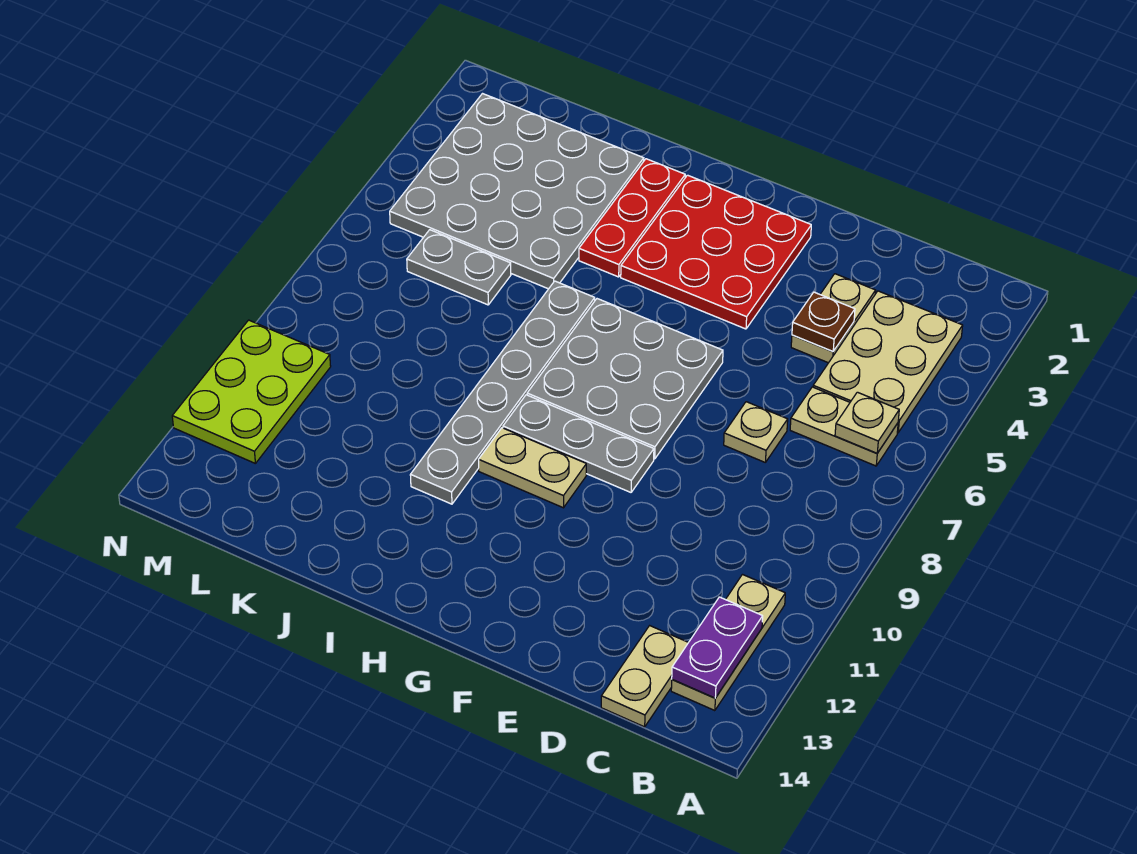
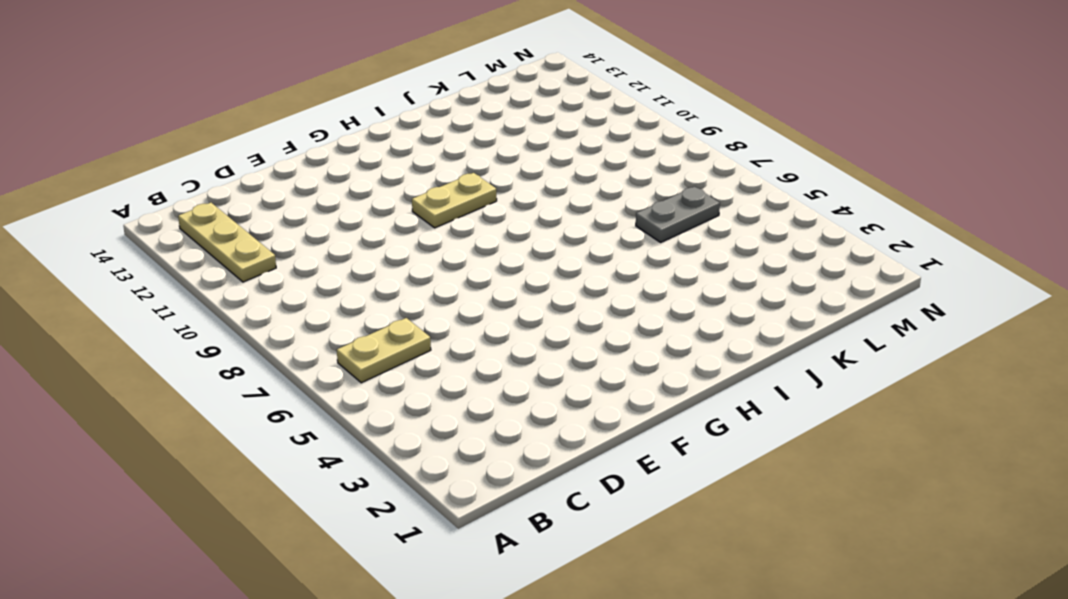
none -> tan plate B3:C5 level 1
none -> tan plate C13:C14 level 1
none -> tan plate D3:D4 level 1

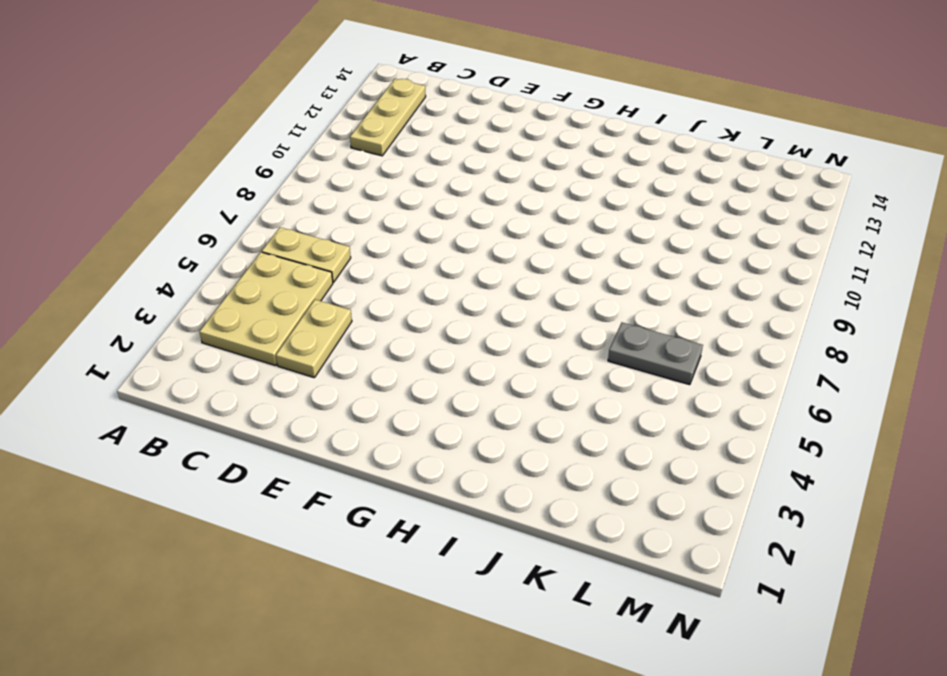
none -> tan plate C13:C14 level 1
none -> tan plate D7 level 1
none -> red plate F2:H4 level 1

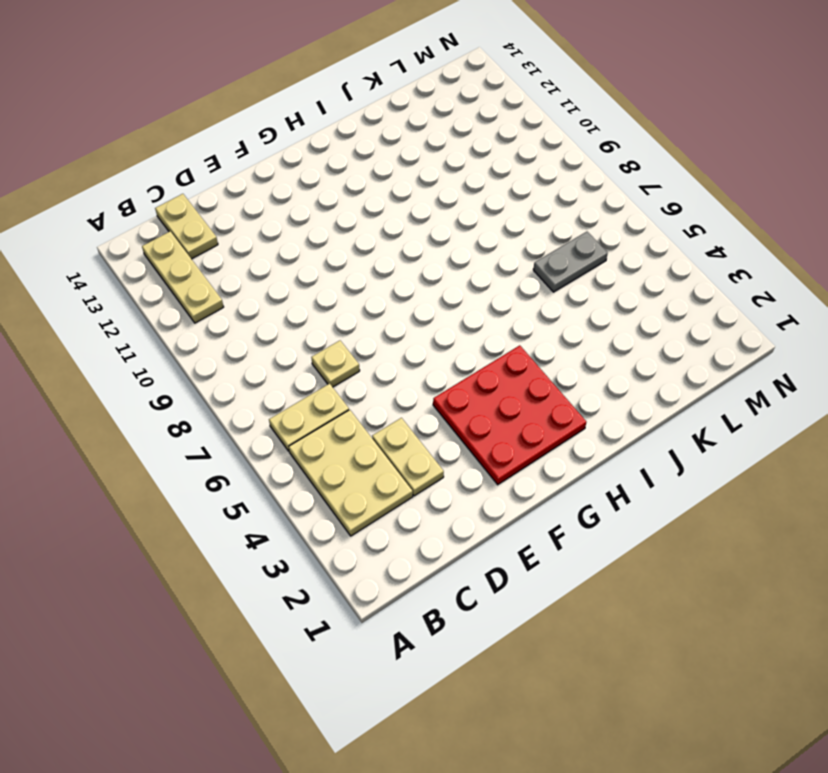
none -> grey plate F6:H8 level 1
none -> grey plate F9:H9 level 1
none -> tan plate G10:H10 level 1

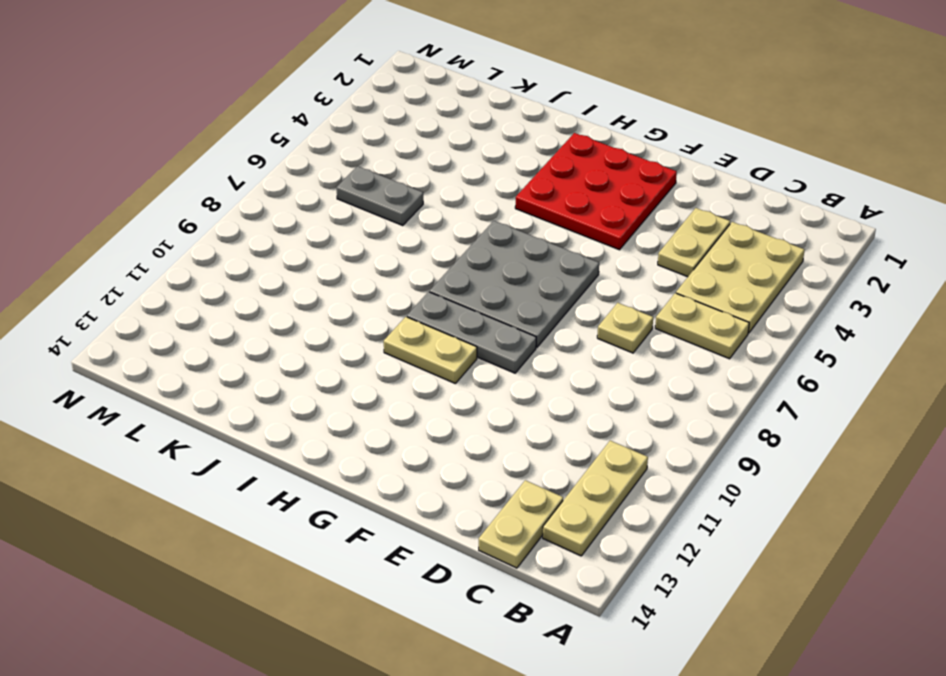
none -> red plate I2:I4 level 1
none -> grey plate I6:I11 level 1
none -> grey plate J2:M5 level 1

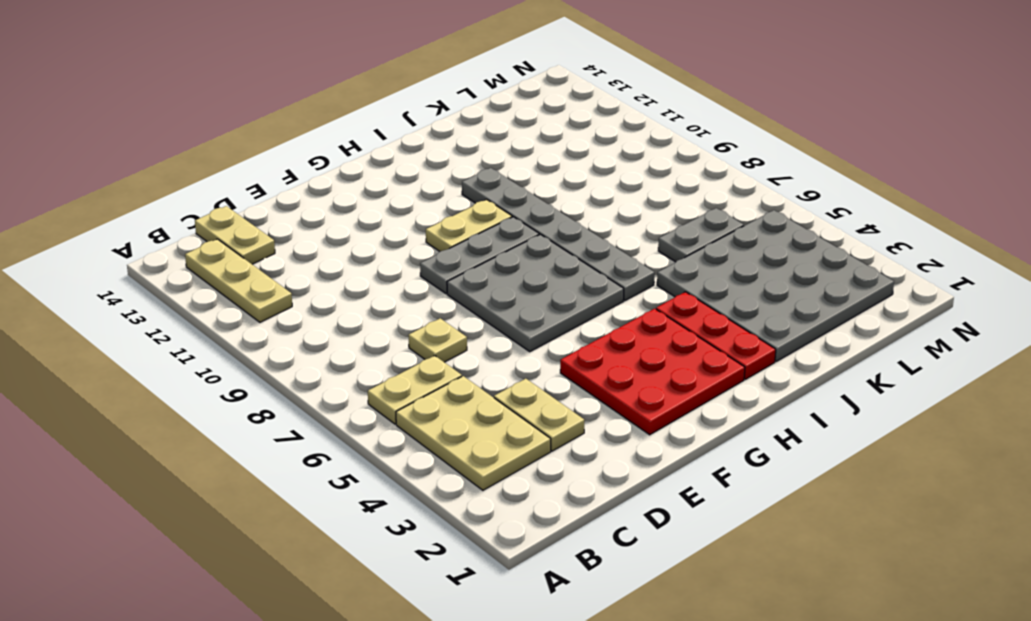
none -> lime plate M10:N12 level 1
none -> tan plate B6 level 2
none -> purple plate B12:B13 level 2

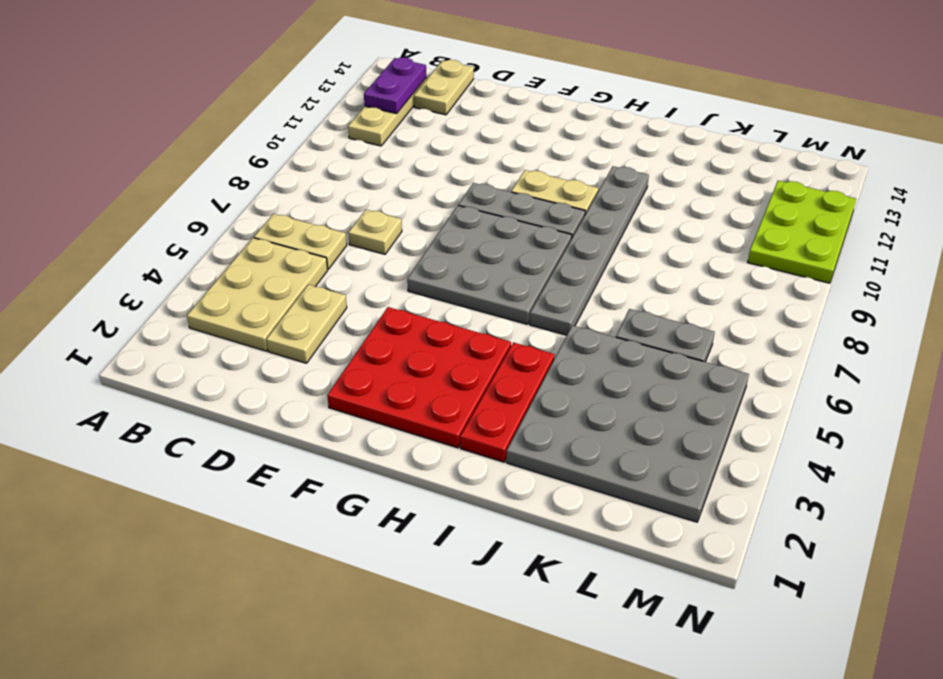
none -> tan plate B6 level 2
none -> brown plate D4 level 2

